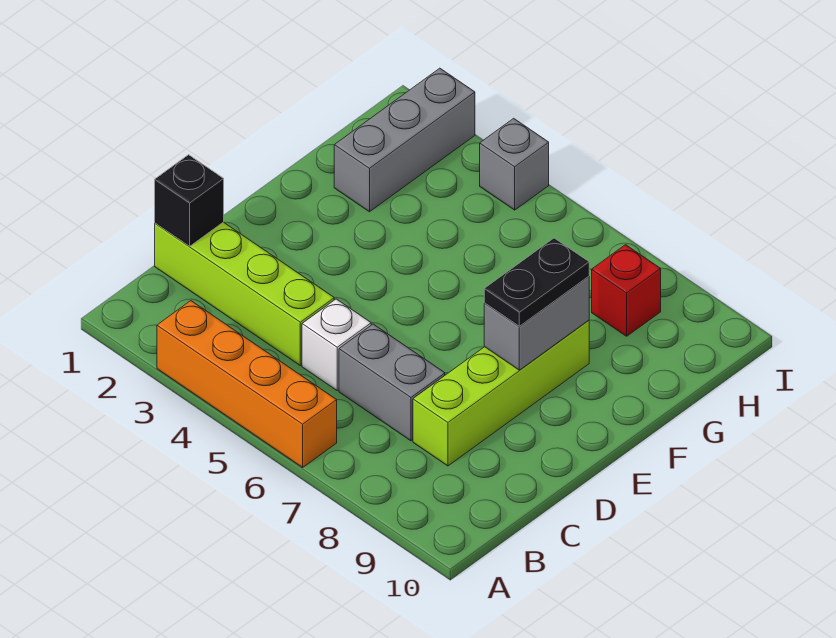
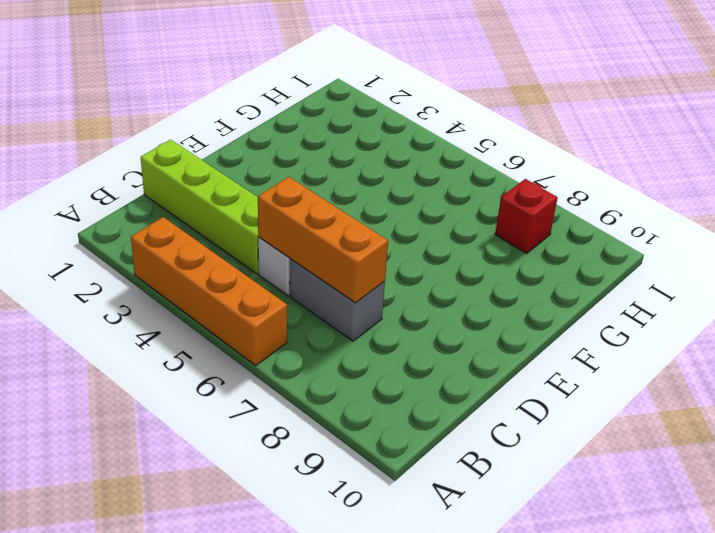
orange brick C5:C7 level 2 -> none
none -> lime brick C8:F8 level 1
none -> grey brick G2:I2 level 1

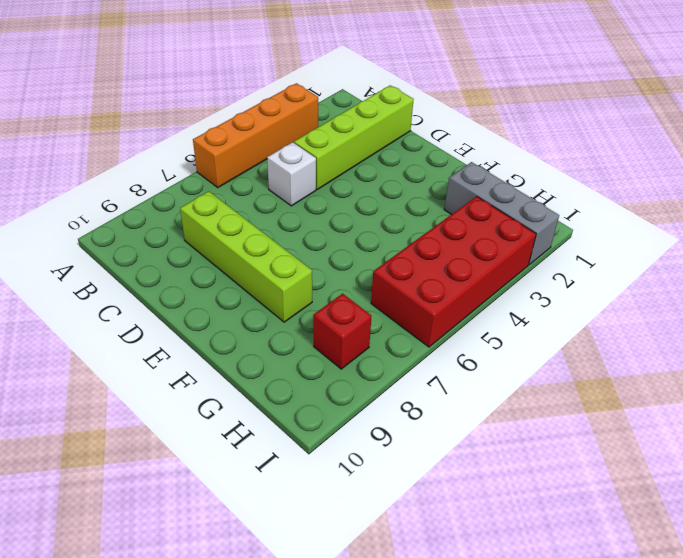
red brick H3:I6 level 1 -> grey brick I4 level 1
none -> grey brick C6:C7 level 1
none -> black brick C1 level 2

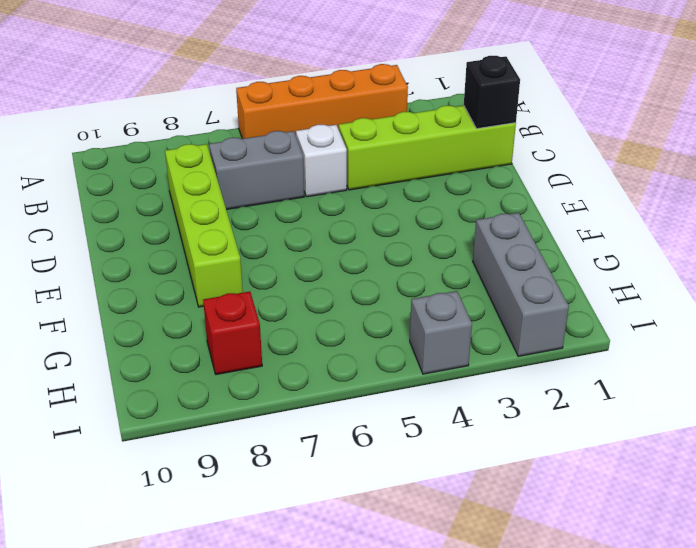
none -> grey brick E8:F8 level 2
none -> black plate E8:F8 level 3

